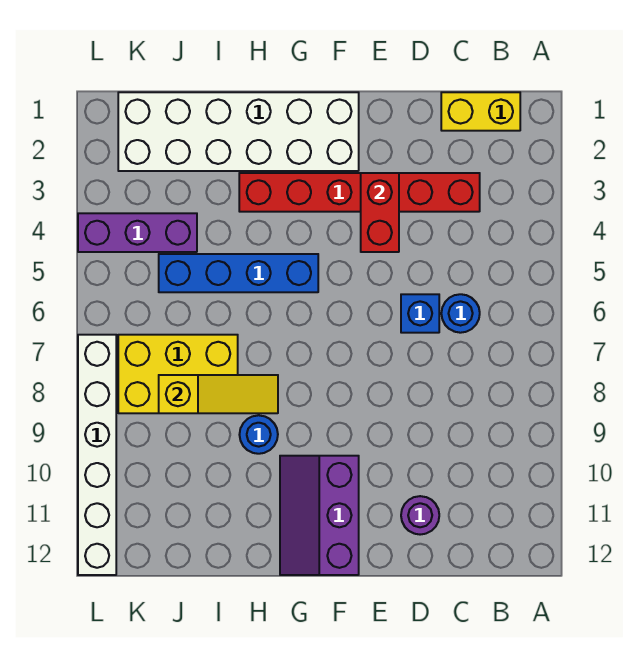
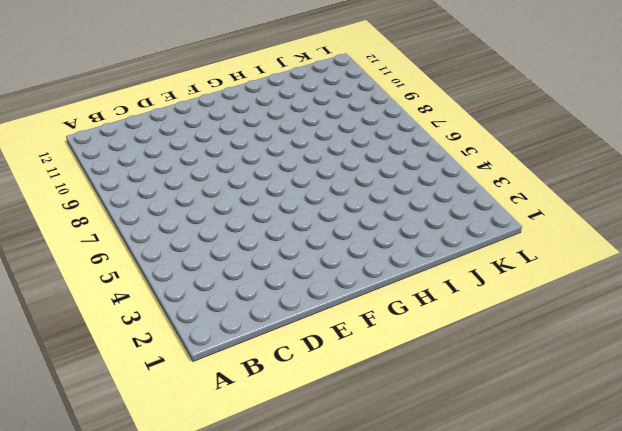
none -> yellow brick B1:C1 level 1
none -> red brick C3:H3 level 1
none -> blue round brick C6 level 1

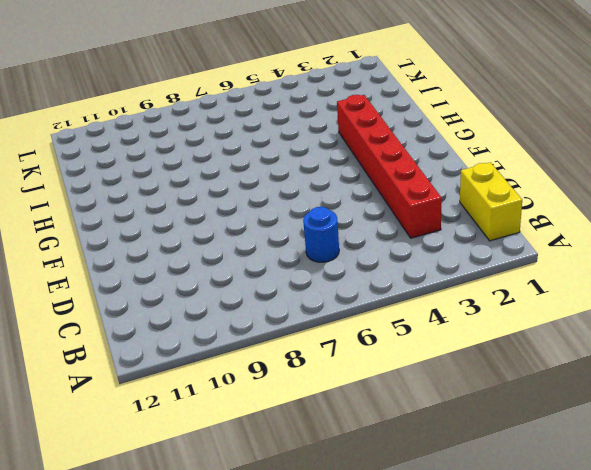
none -> blue brick D6 level 1
none -> purple round brick D11 level 1
none -> white brick F1:K2 level 1

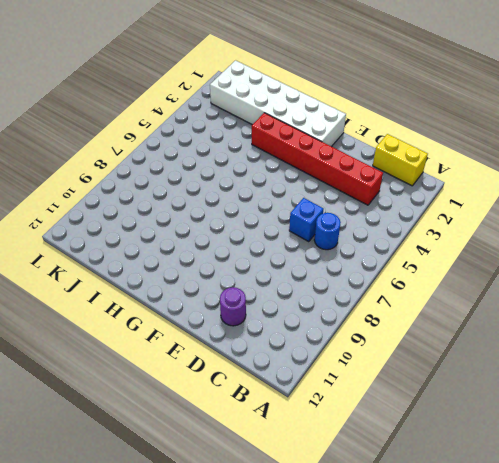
none -> purple slope F10:G12 level 1 top F
none -> blue brick G5:J5 level 1
none -> blue round brick H9 level 1

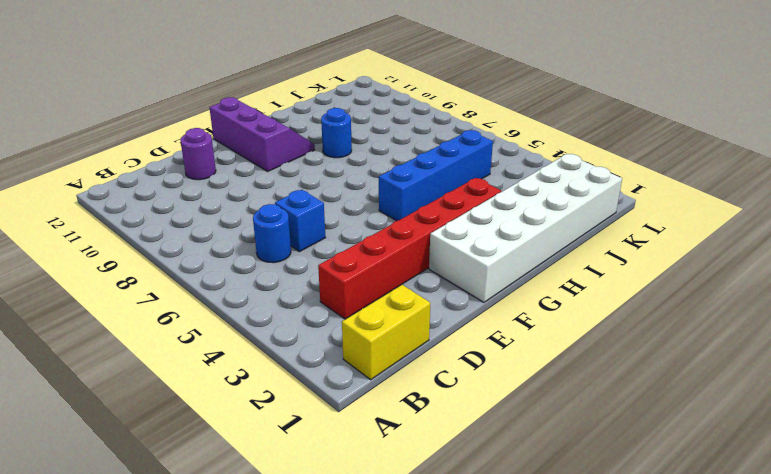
none -> yellow brick I7:K8 level 1
none -> purple brick J4:L4 level 1
none -> white brick L7:L12 level 1

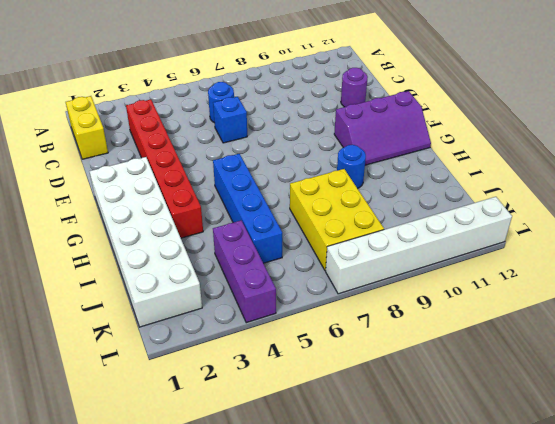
none -> red brick E3:E4 level 2
none -> yellow slope H8:J8 level 2 top J

